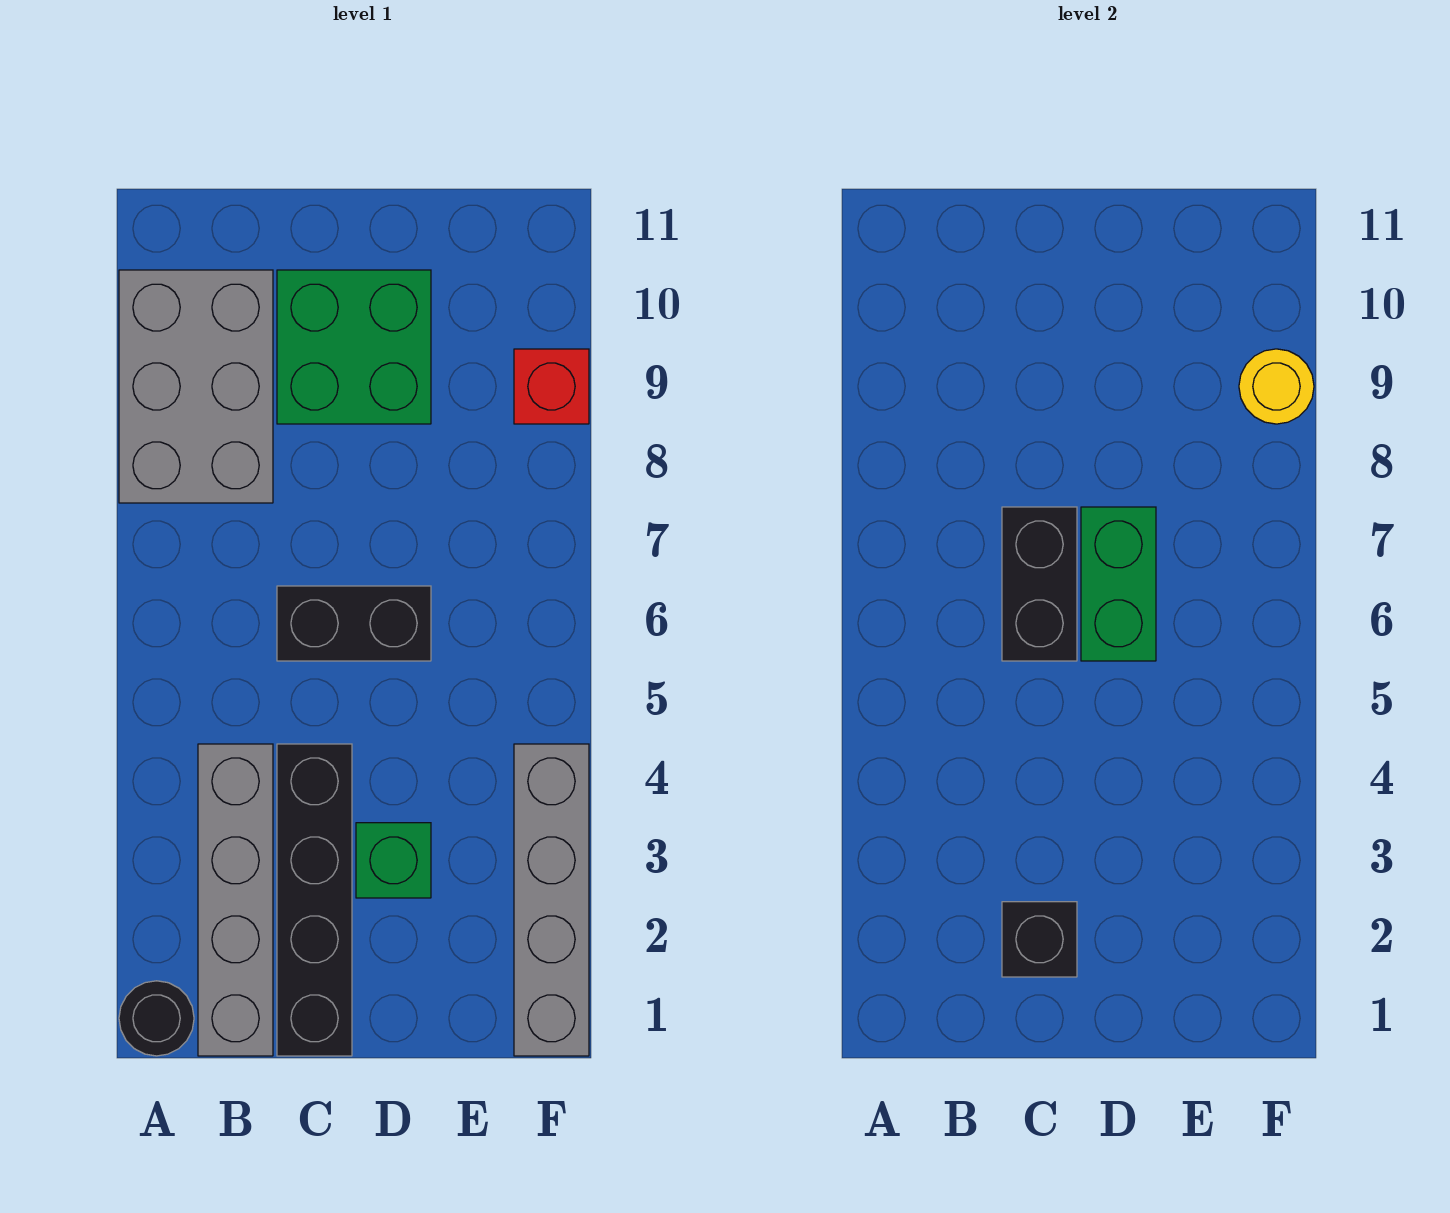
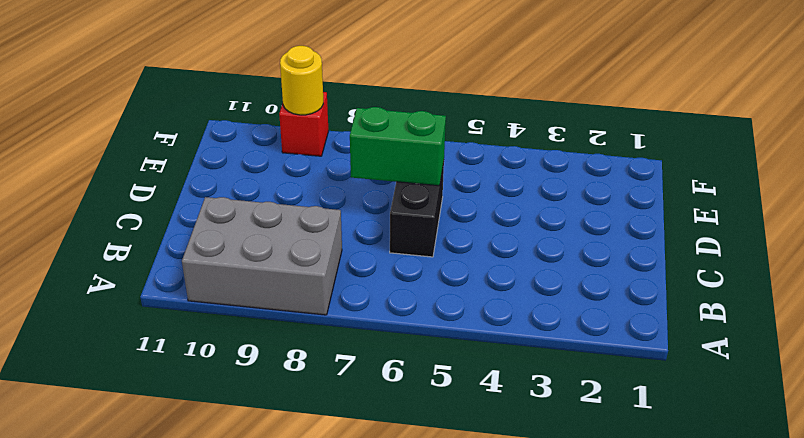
none -> black round brick A1 level 1
none -> grey brick B1:B4 level 1
none -> black brick C1:C4 level 1

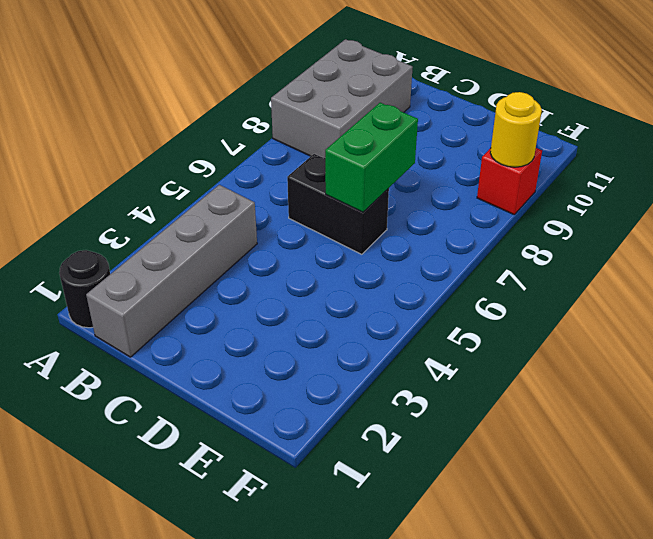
none -> black brick C1:C4 level 1
none -> green brick C9:D10 level 1
none -> green brick D3 level 1

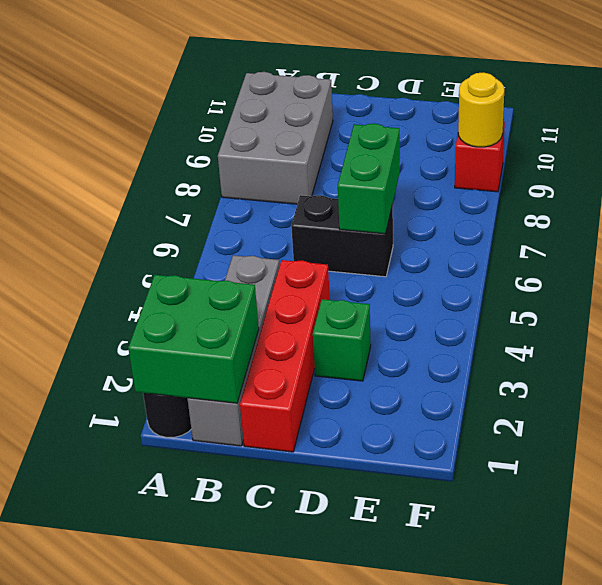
green brick A1:B2 level 2 -> green brick C9:D10 level 1
red brick C1:C4 level 1 -> black brick C1:C4 level 1
none -> grey brick F1:F4 level 1
none -> black brick C2 level 2
none -> black brick C6:C7 level 2

